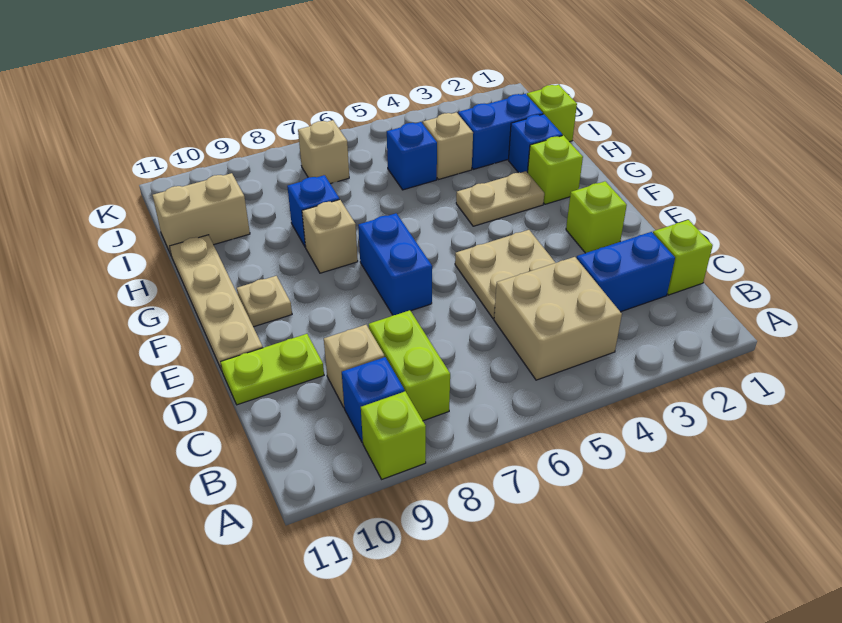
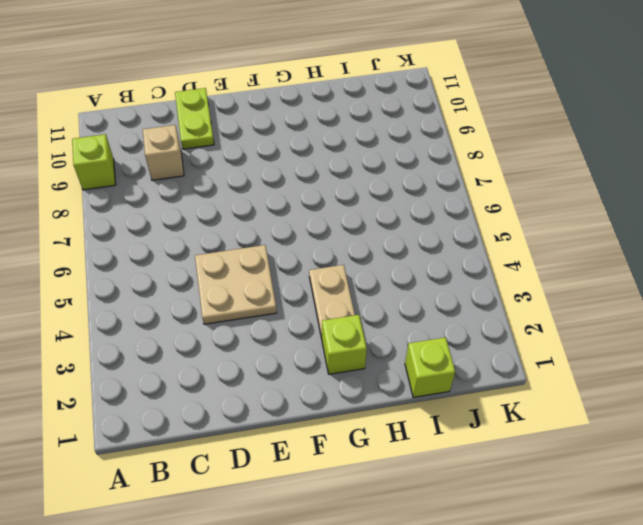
none -> tan brick B4:C5 level 1
none -> lime brick B8:C8 level 1
none -> blue brick B9 level 1

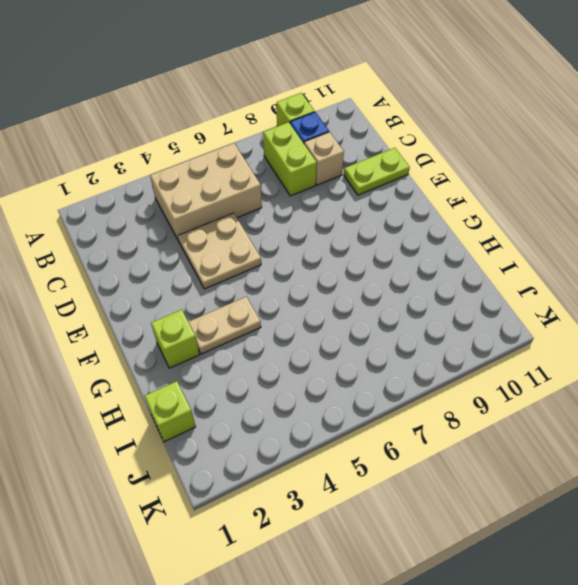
tan brick B4:C6 level 1 -> tan brick B4:C5 level 1
none -> lime brick C1 level 1
none -> blue brick C2:C3 level 1
none -> lime brick E2 level 1

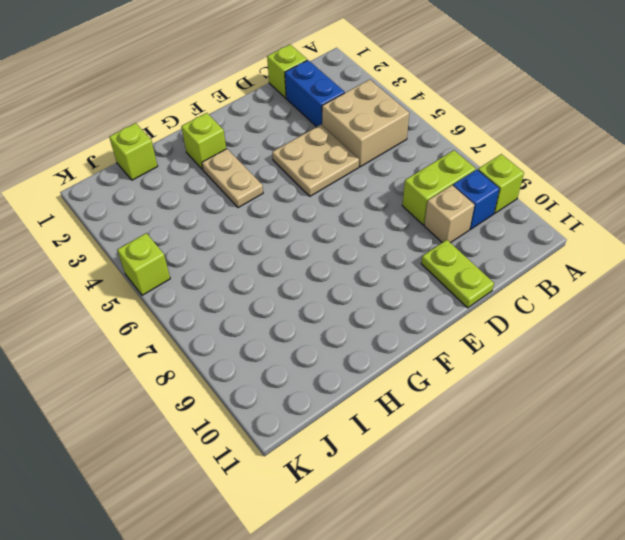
lime brick K5 level 1 -> lime brick E2 level 1
none -> blue brick E7:F7 level 1
none -> tan plate E11:H11 level 1
none -> tan plate F10 level 1

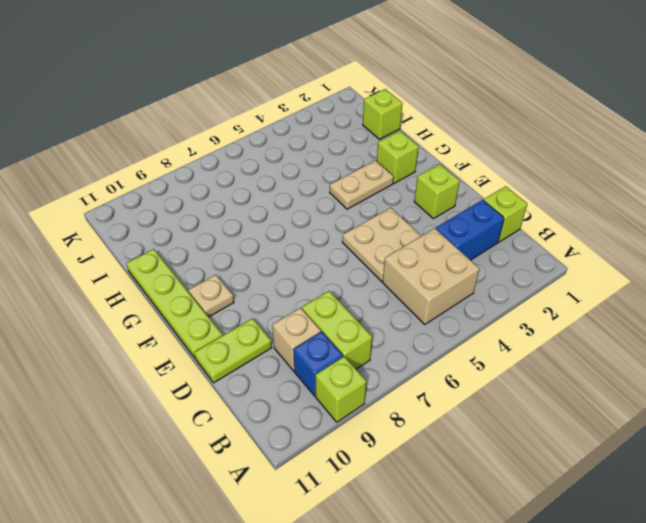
lime plate E11:H11 level 1 -> tan plate E11:H11 level 1
none -> blue brick E7:F7 level 1
none -> tan brick G8 level 1
none -> blue brick H2 level 1

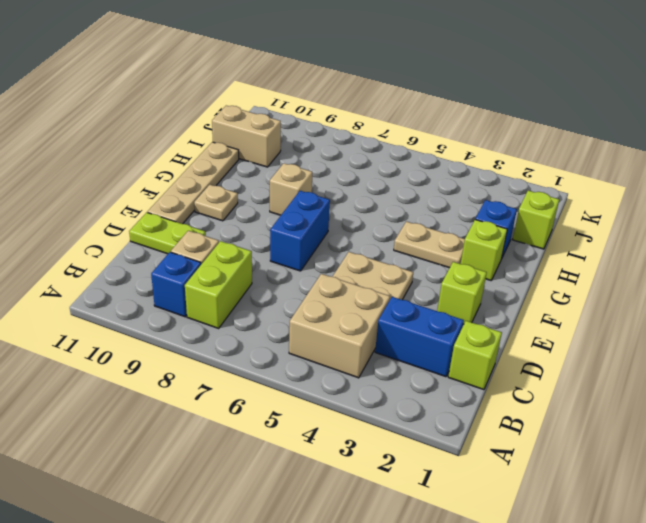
none -> lime brick A9 level 1
none -> blue brick H8 level 1
none -> blue brick I2:I3 level 1

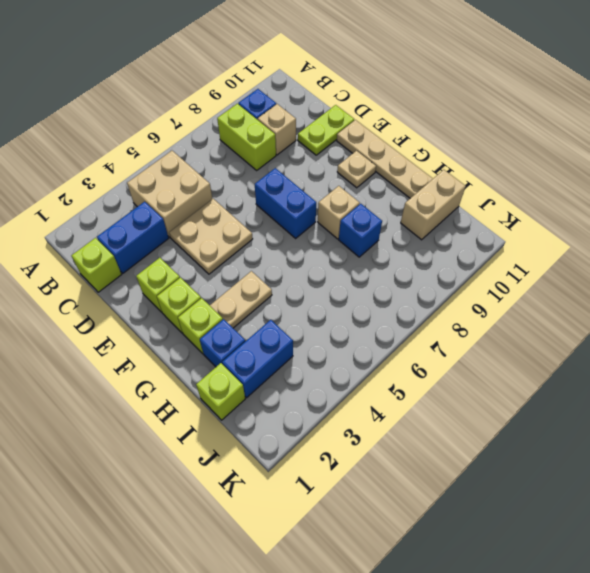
lime brick F2 level 1 -> lime brick A9 level 1
none -> tan brick I4 level 1
none -> blue brick I5 level 1
none -> tan brick J7 level 1

